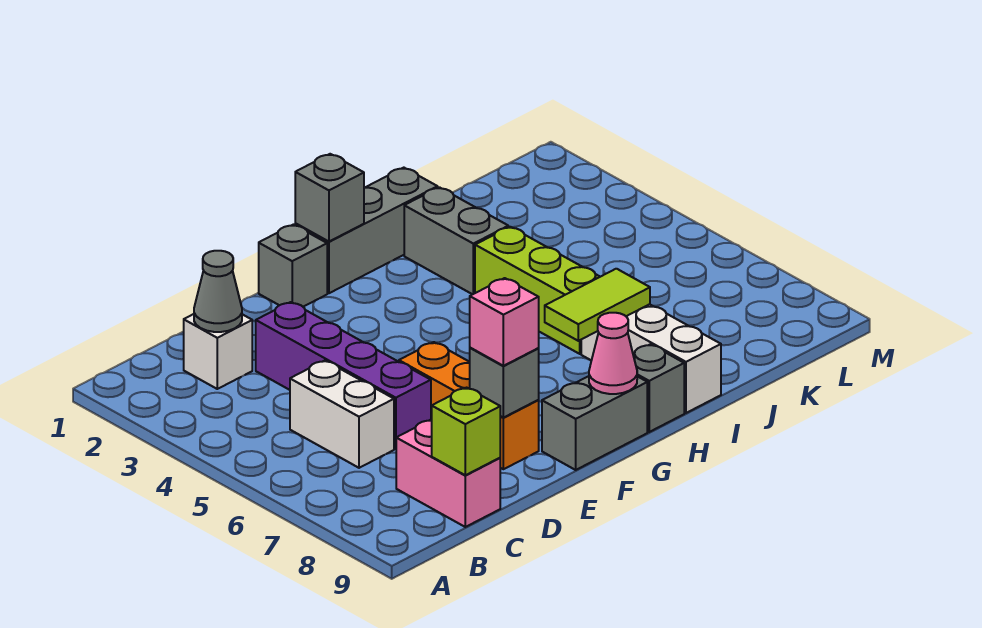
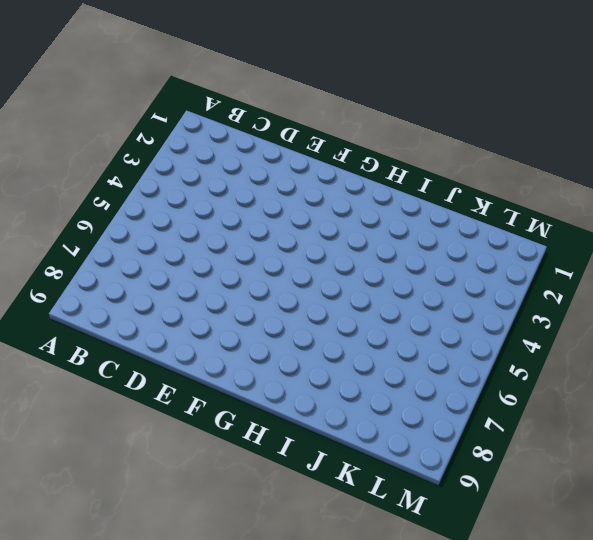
none -> white brick C2 level 1
none -> white brick C5:C6 level 1
none -> pink brick C8:C9 level 1

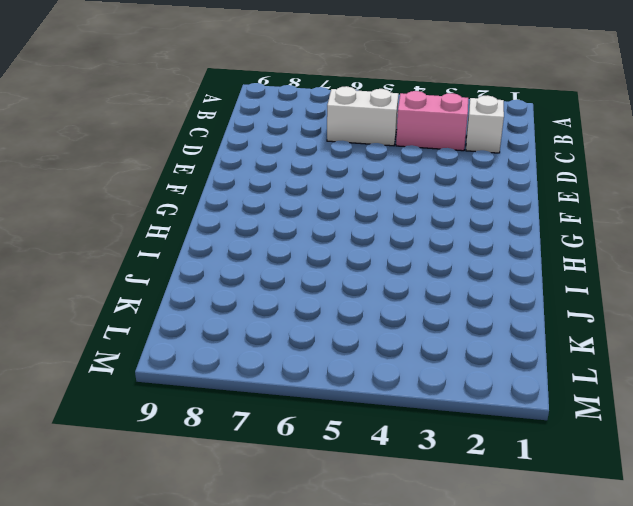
pink brick C3:C4 level 1 -> pink brick C8:C9 level 1
none -> purple brick D3:D6 level 1
none -> orange brick E6:E8 level 1
none -> grey brick F1 level 1

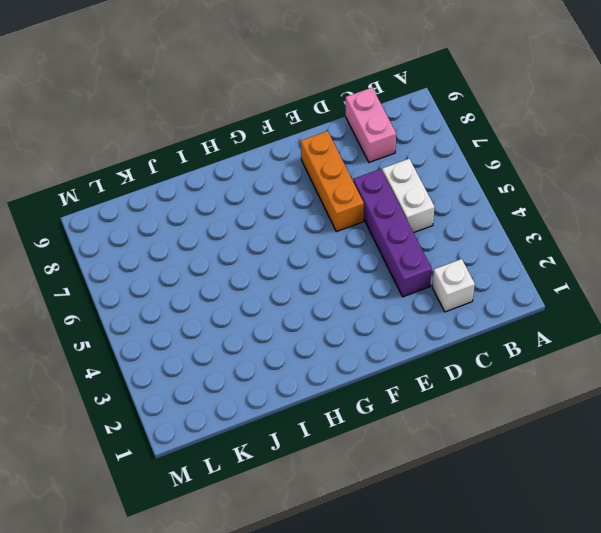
none -> grey brick F1 level 1
none -> grey brick F9:G9 level 1
none -> grey brick G1:I1 level 1

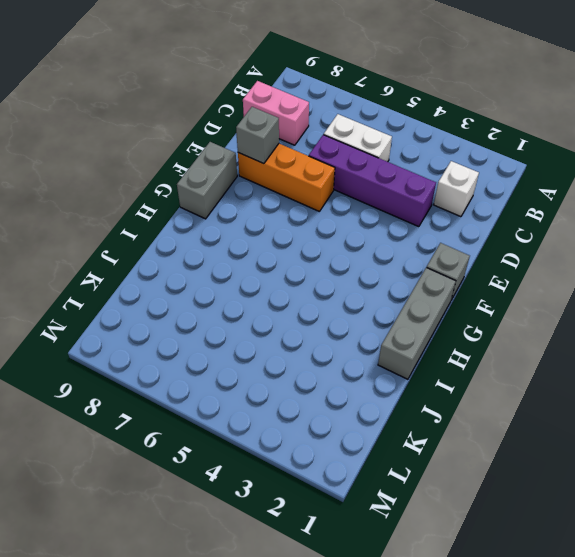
none -> grey brick H9 level 1
none -> grey brick I2:I3 level 1
none -> lime brick I4:I6 level 1

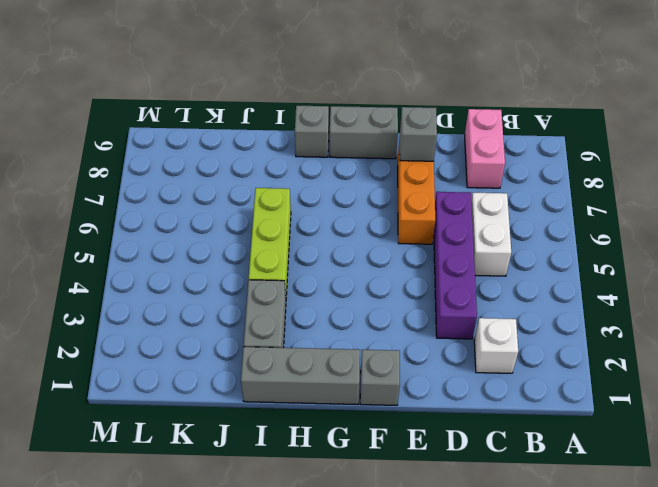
none -> white brick I7:I9 level 1
none -> grey cone C2 level 2
none -> lime brick C9 level 2

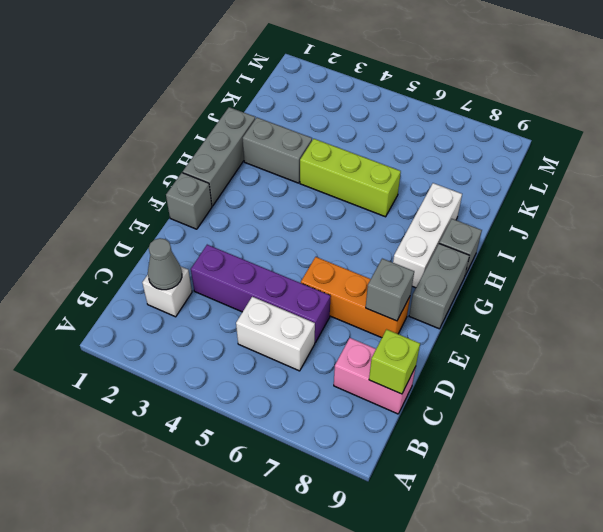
white brick G8:I8 level 1 -> white brick I7:I9 level 1
none -> grey brick G1 level 2
none -> pink cone G9 level 2
none -> lime tile H7:I7 level 2

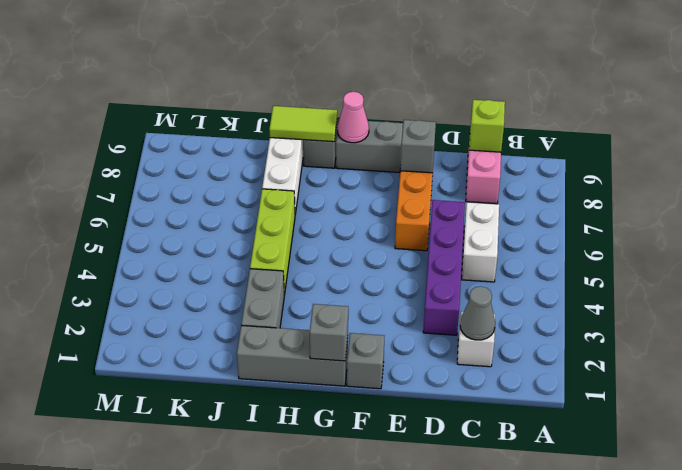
lime tile H9:I9 level 2 -> lime tile H7:I7 level 2
none -> pink brick E8 level 3

